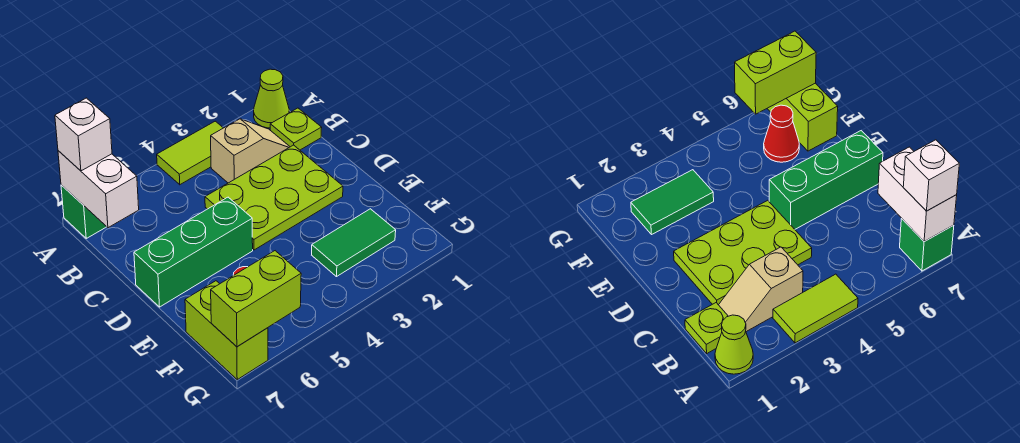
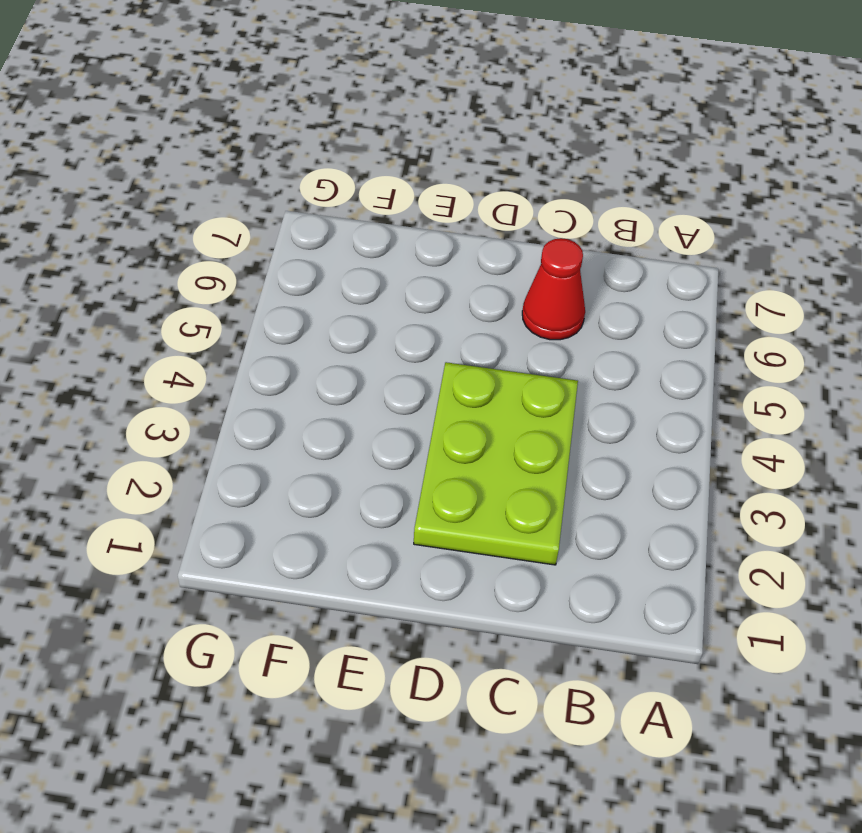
red cone C6 level 1 -> red cone F6 level 1
none -> lime cone A1 level 1
none -> lime tile A3:A4 level 1
none -> green brick A7 level 1

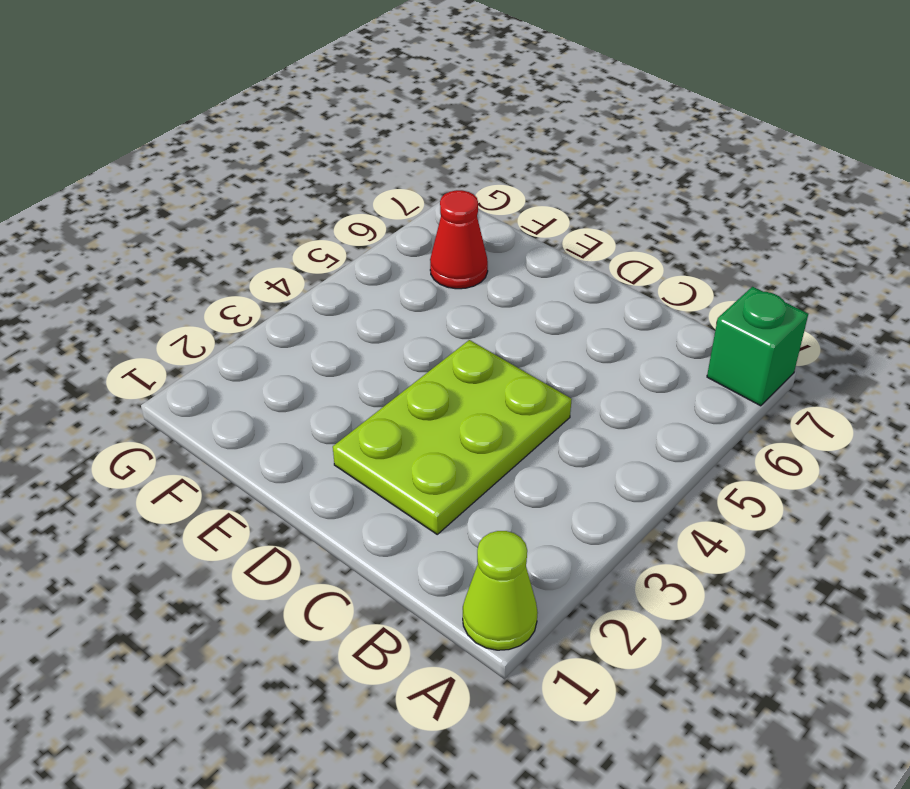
none -> lime tile A3:A4 level 1
none -> lime plate B1 level 1
none -> tan slope B2:B3 level 1 top 3

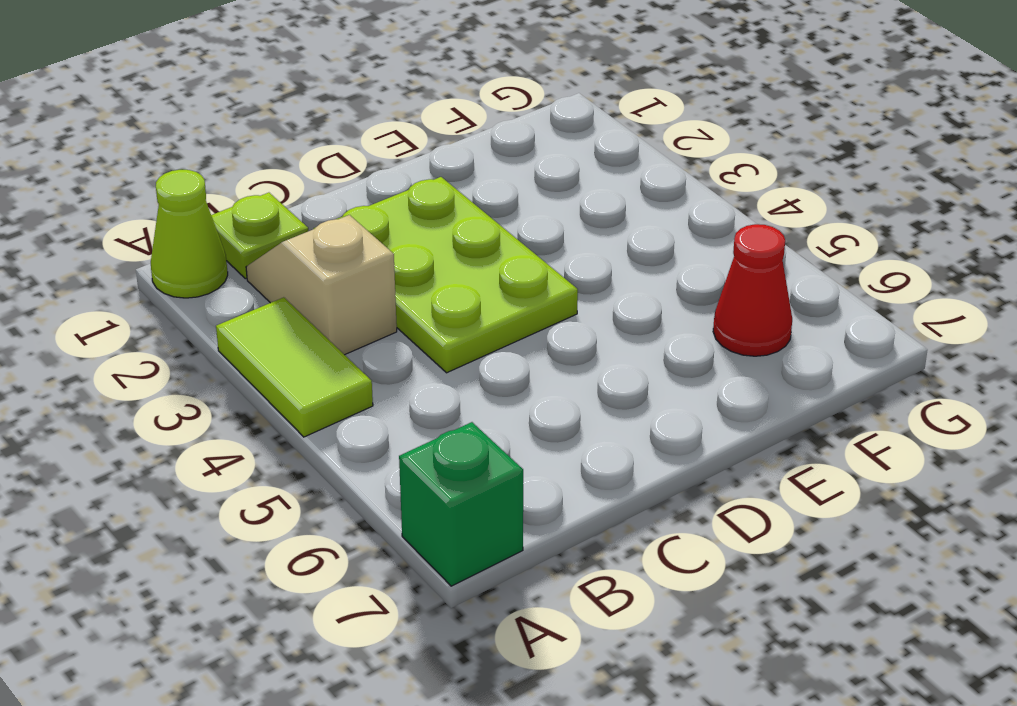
none -> green brick D5:D7 level 1
none -> green tile F2:F3 level 1
none -> lime brick F7:G7 level 1

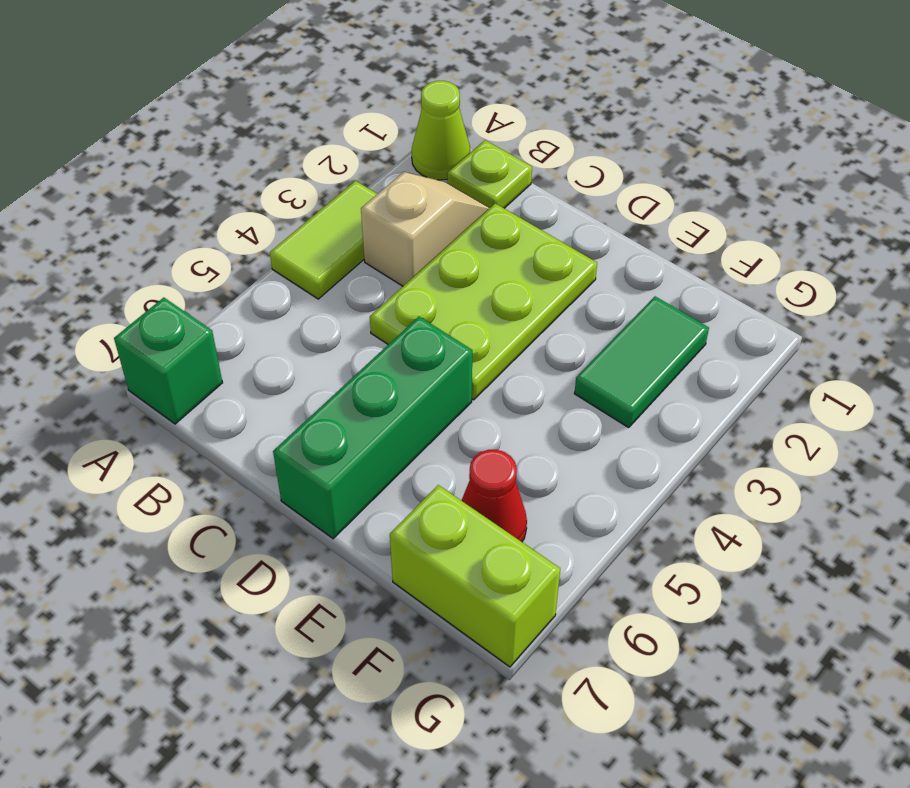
none -> white brick A7:B7 level 2
none -> lime brick G6:G7 level 2
none -> white brick A7 level 3

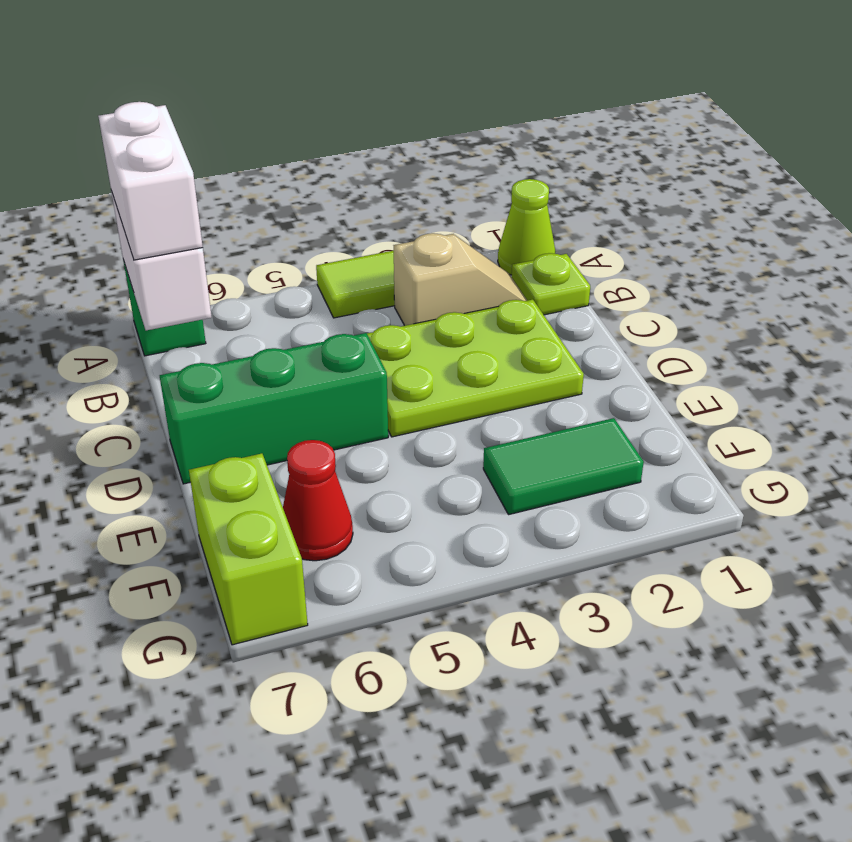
white brick A7:B7 level 3 -> white brick A7 level 3
none -> lime brick G6:G7 level 2

